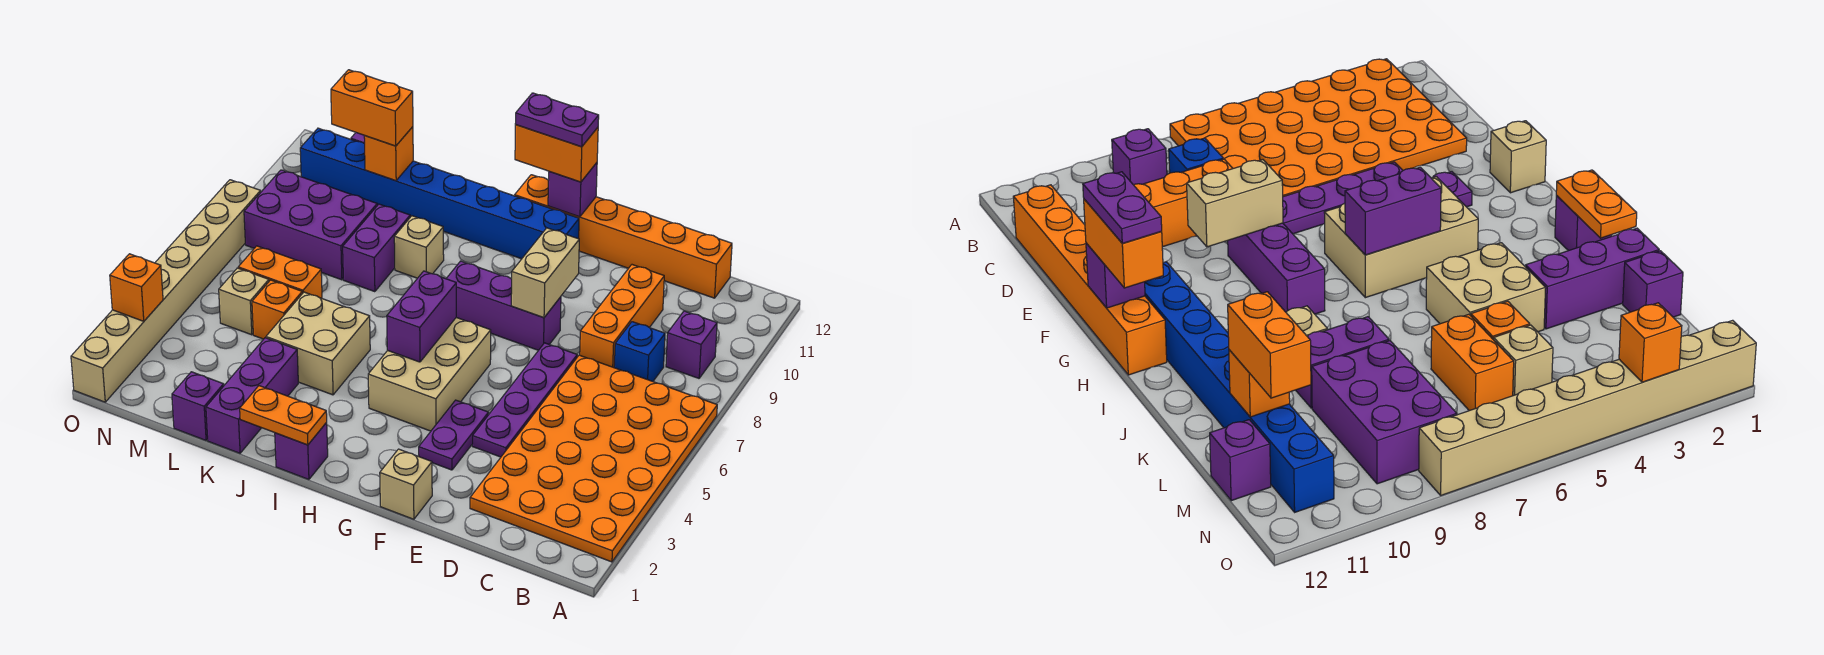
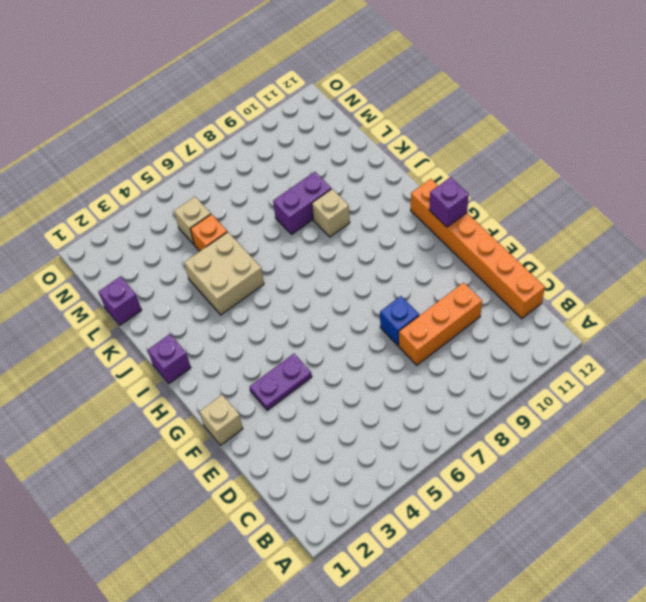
blue brick E8 level 1 -> blue brick C8 level 1
none -> orange plate A2:D7 level 1
none -> purple brick B9 level 1
none -> purple plate E4:E7 level 1
none -> purple brick F8:H8 level 1

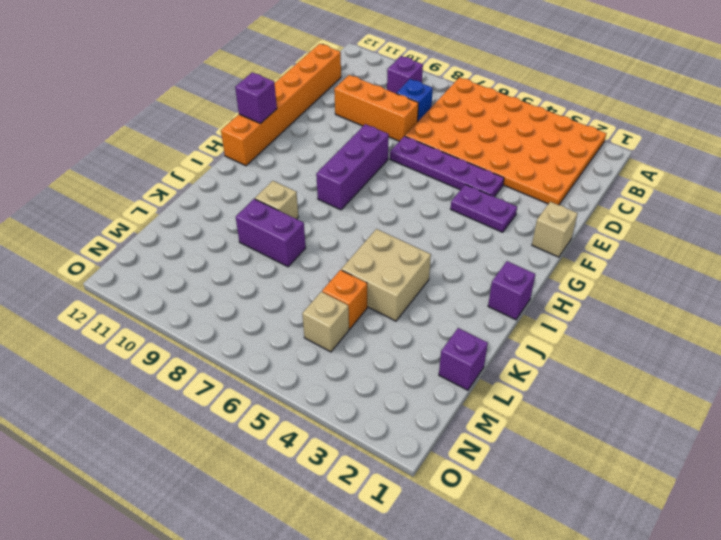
none -> tan brick G4:H6 level 1
none -> blue brick G11:N11 level 1
none -> purple brick K1:K3 level 1
none -> orange brick L6:M6 level 1

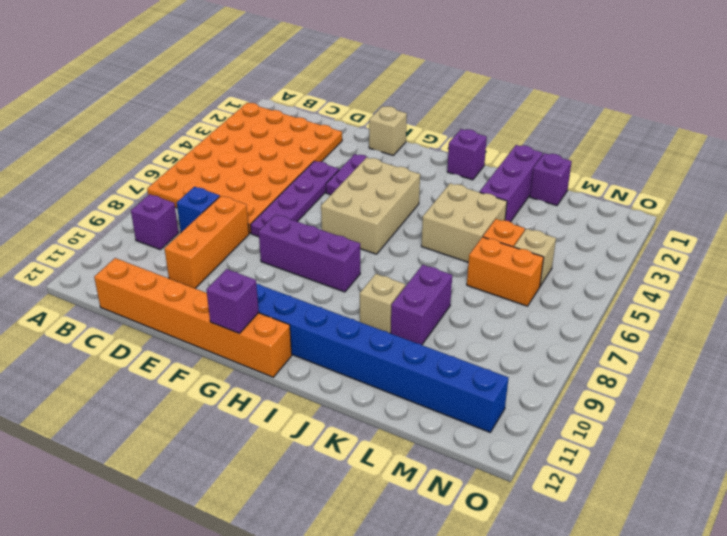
none -> purple brick L8:N9 level 1
none -> purple brick M12 level 1
none -> tan brick O1:O8 level 1
none -> tan brick F8:F9 level 2

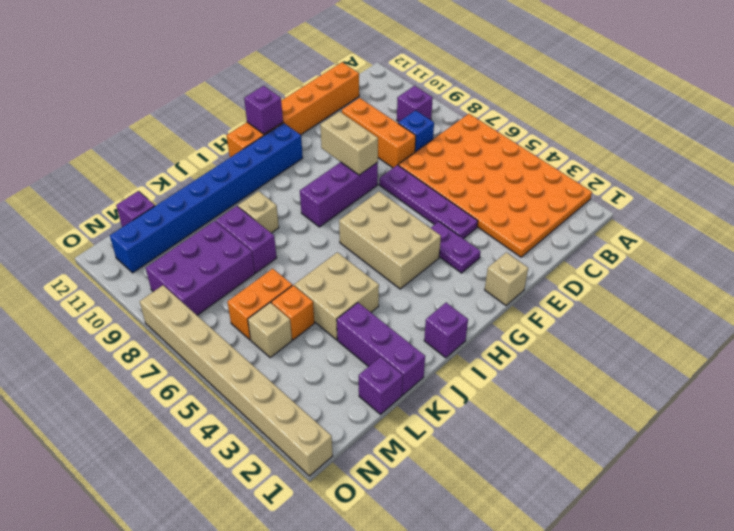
none -> purple brick H5:H6 level 2
none -> orange plate I1:J1 level 2
none -> orange brick L11 level 2
none -> orange brick O3 level 2

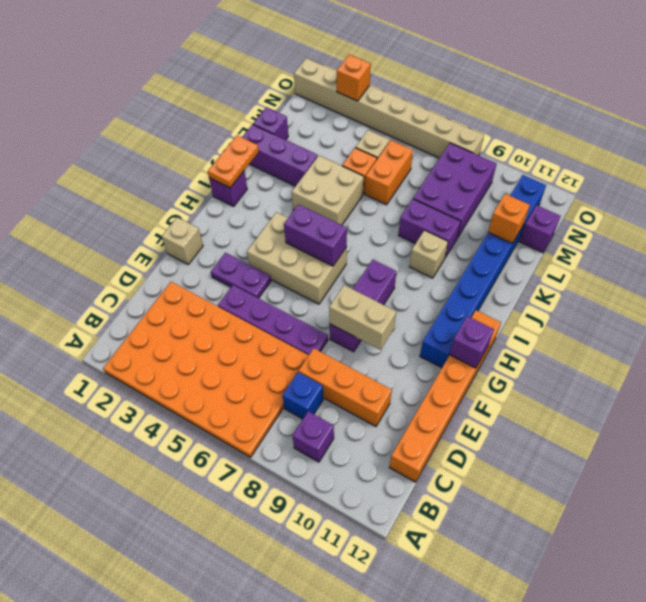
none -> orange brick G12:H12 level 3
none -> orange brick L11:M11 level 3
none -> purple plate G12:H12 level 4

